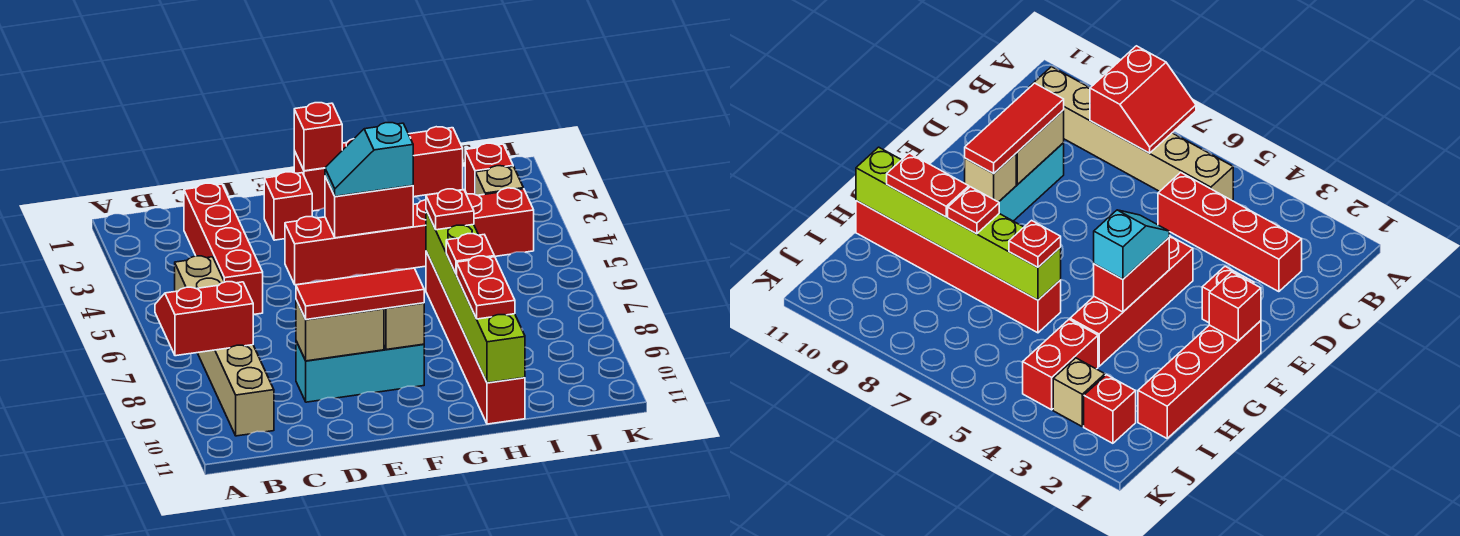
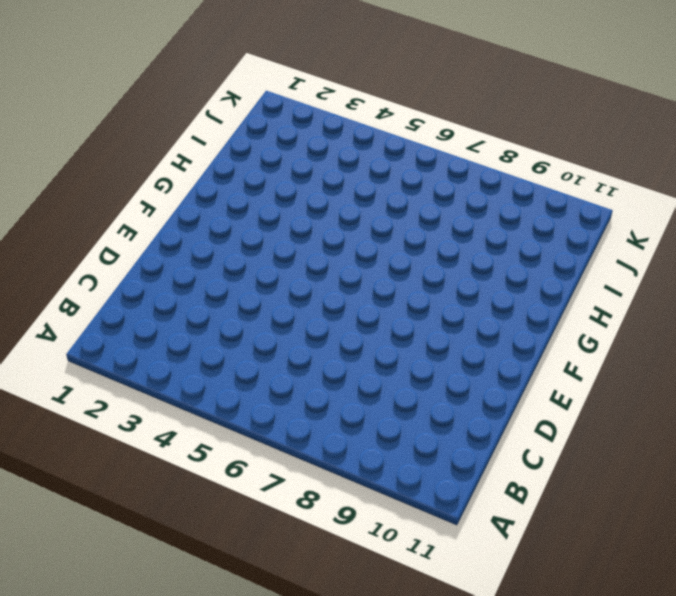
none -> tan brick B5:B10 level 1
none -> red brick C2:C5 level 1
none -> cyan brick D9:F9 level 1

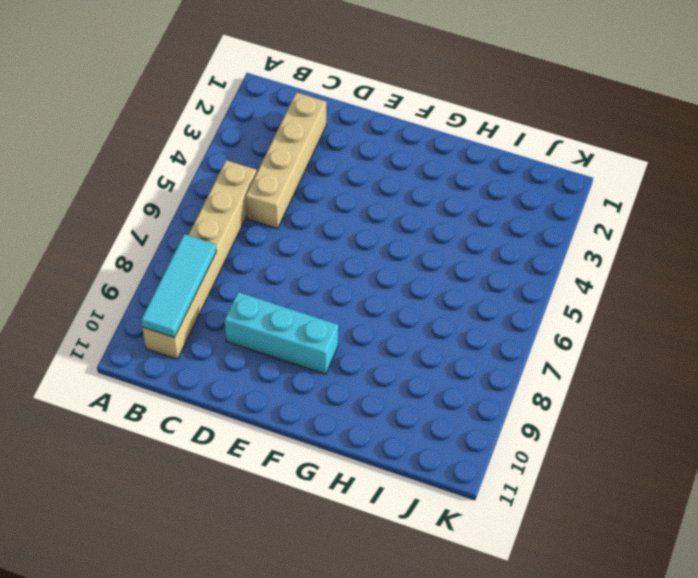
cyan tile B8:B10 level 2 -> red slope A7:B8 level 2 top 8
tan brick C2:C5 level 1 -> red brick C2:C5 level 1
none -> red brick E2 level 1
none -> red brick E4:H4 level 1
none -> red brick F1:I1 level 1

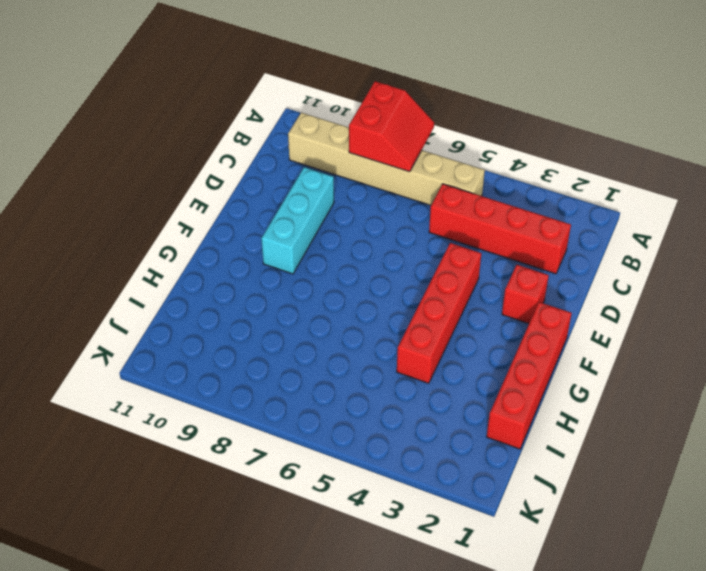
none -> red brick H6:H11 level 1
none -> red brick I4:J4 level 1
none -> red brick J2 level 1

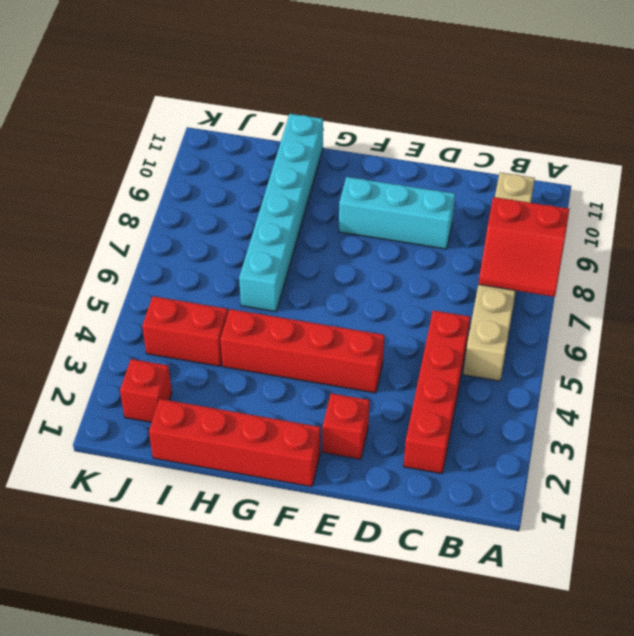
cyan brick H6:H11 level 1 -> red brick H6:H11 level 1
none -> tan brick J3 level 1
none -> tan brick D9:E9 level 2
none -> red brick F1 level 2

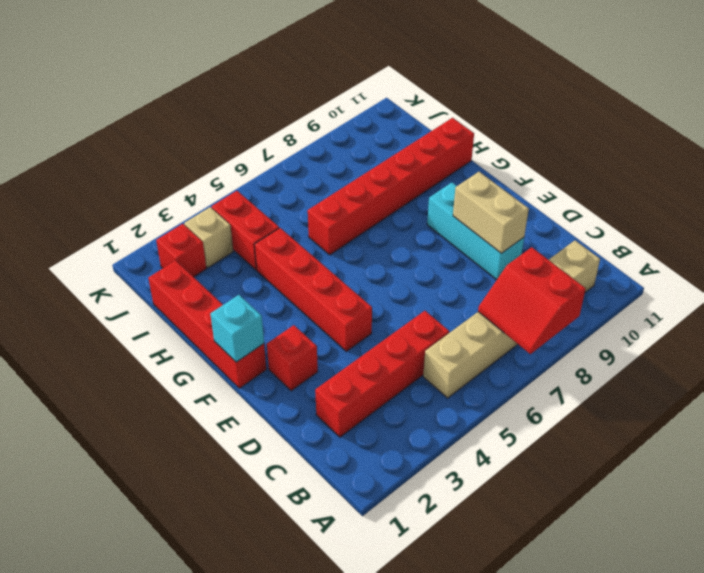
cyan brick F1 level 2 -> red brick F1 level 2
none -> red brick F4:G4 level 2
none -> tan brick F9 level 2
none -> lime brick H6:H11 level 2

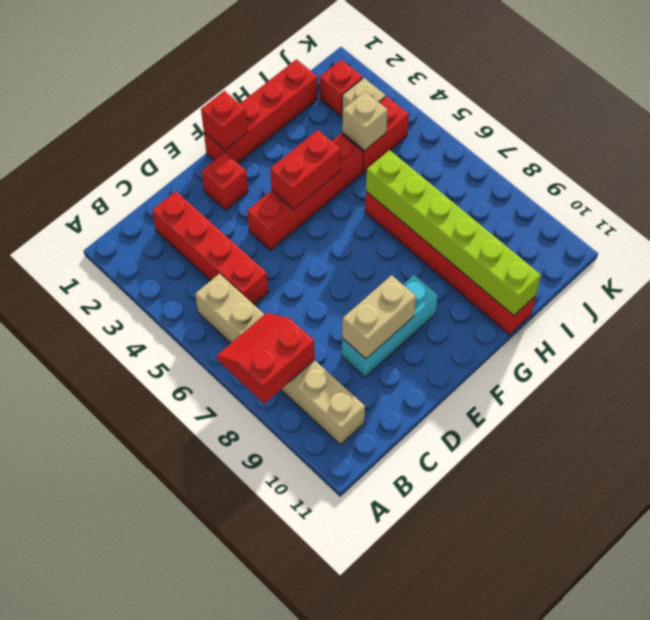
tan brick I4 level 2 -> tan brick F9 level 2
none -> red tile D9:F9 level 3
none -> cyan slope F4:G4 level 3 top G
none -> red plate H6 level 3

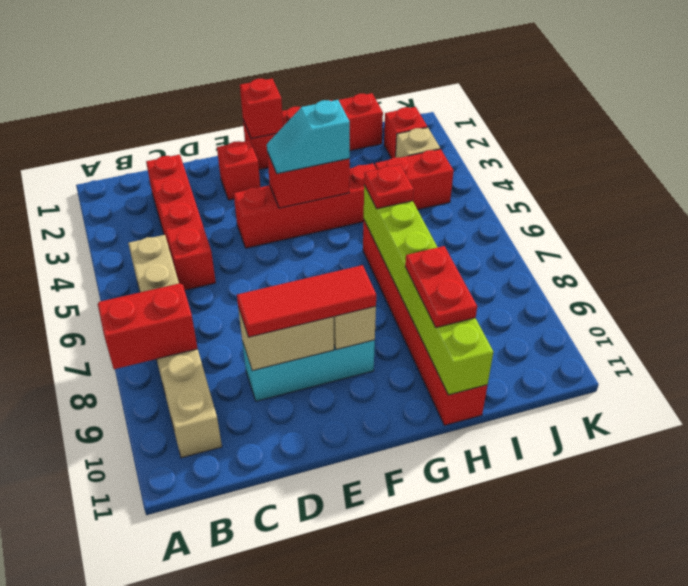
none -> red plate H8 level 3

